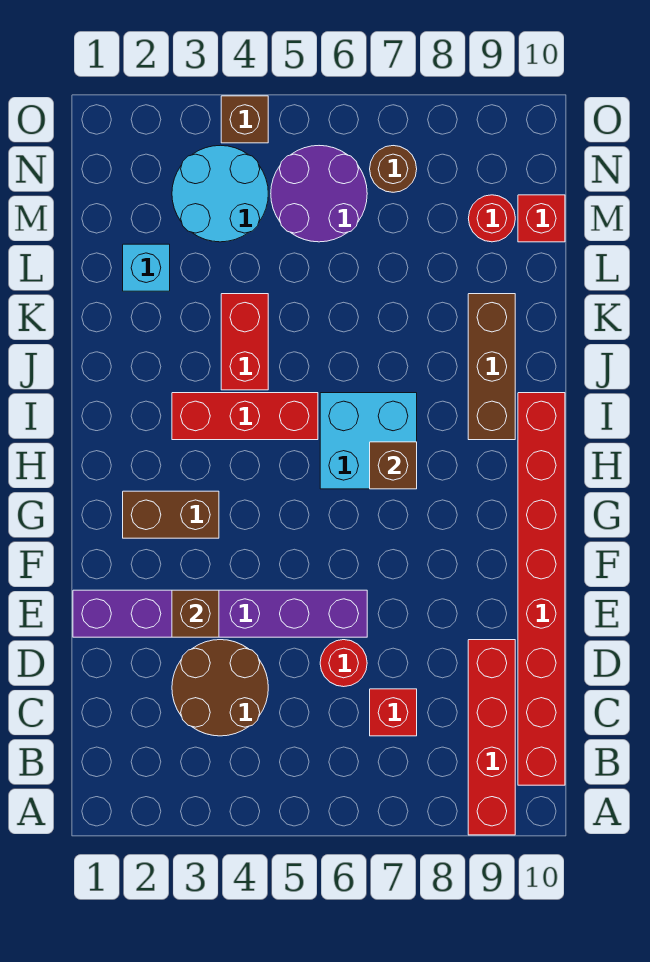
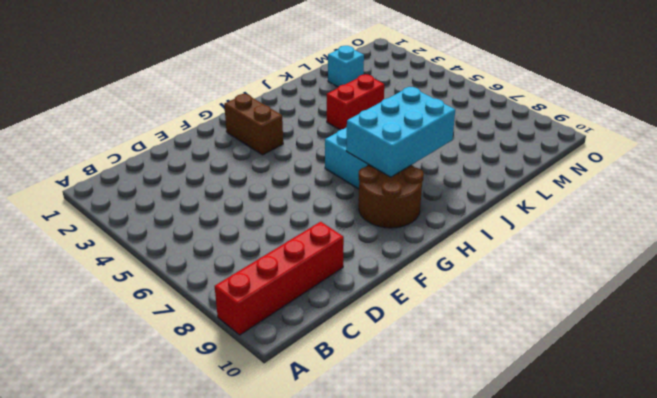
brown round brick G8:H9 level 1 -> brown round brick C3:D4 level 1
cyan brick H7:J8 level 2 -> brown brick H7 level 2
none -> red brick B10:I10 level 1
none -> red brick C7 level 1
none -> red round brick D6 level 1

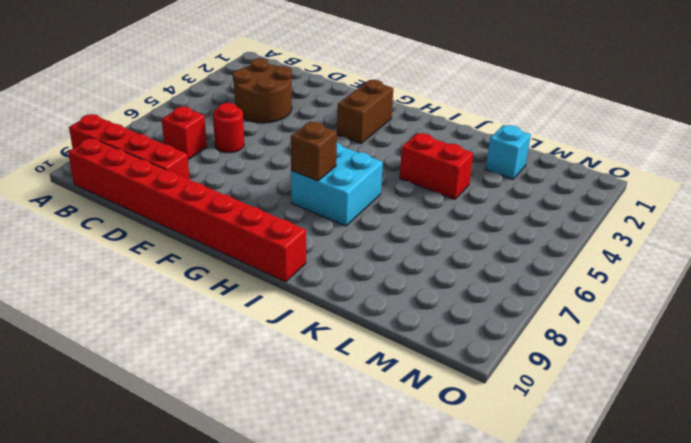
none -> purple brick E1:E6 level 1
none -> red brick I3:I5 level 1
none -> brown brick I9:K9 level 1

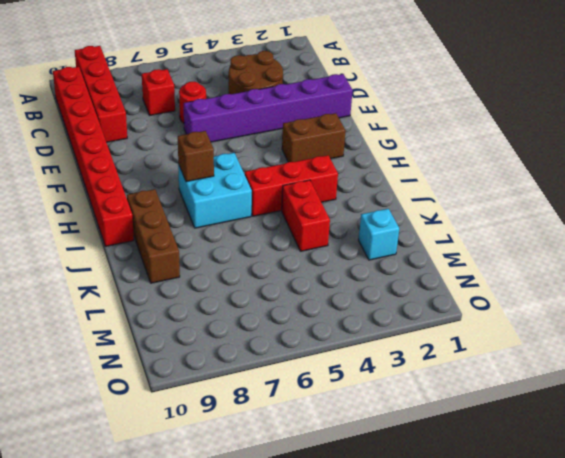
none -> cyan round brick M3:N4 level 1
none -> purple round brick M5:N6 level 1
none -> red round brick M9 level 1

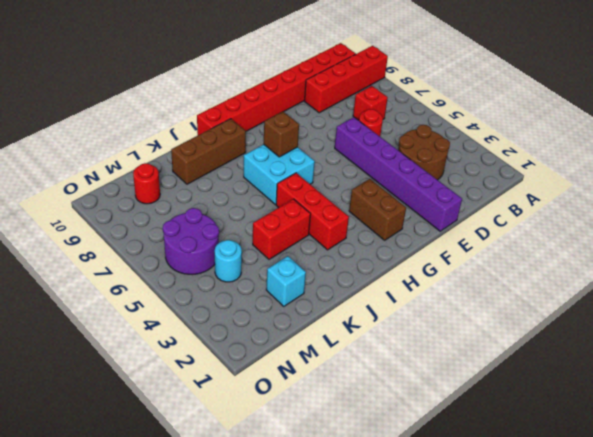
cyan round brick M4 level 1 -> cyan round brick M3:N4 level 1
none -> red brick M10 level 1
none -> brown round brick N7 level 1
none -> brown brick O4 level 1

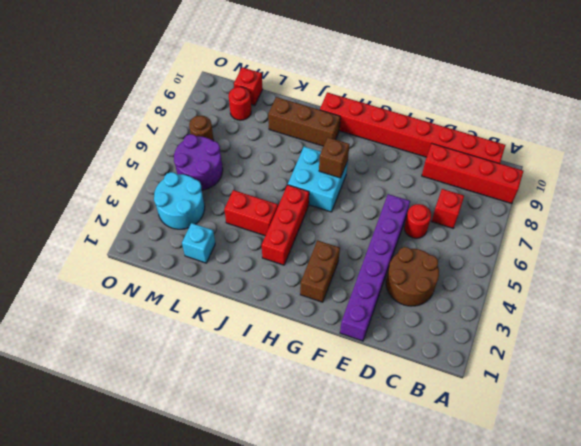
none -> brown brick O4 level 1
none -> brown brick E3 level 2

